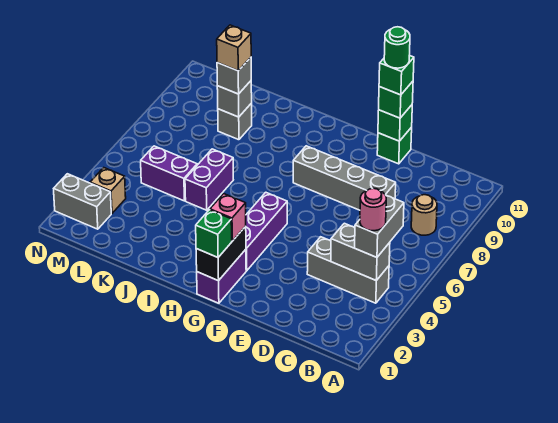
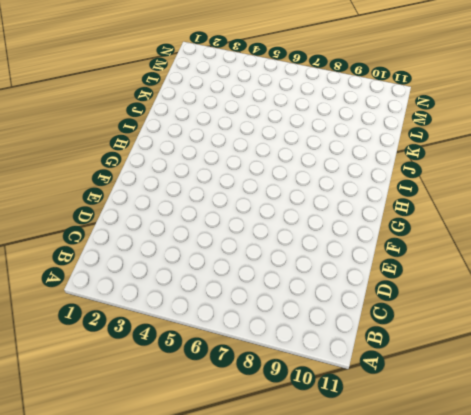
none -> grey brick B4:D4 level 1
none -> tan round brick B8 level 1
none -> grey brick D8:G8 level 1

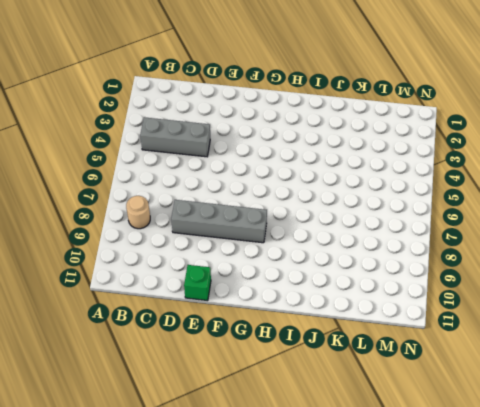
none -> purple brick G1:G2 level 1
none -> purple brick G3:G5 level 1
none -> purple brick J5:J6 level 1

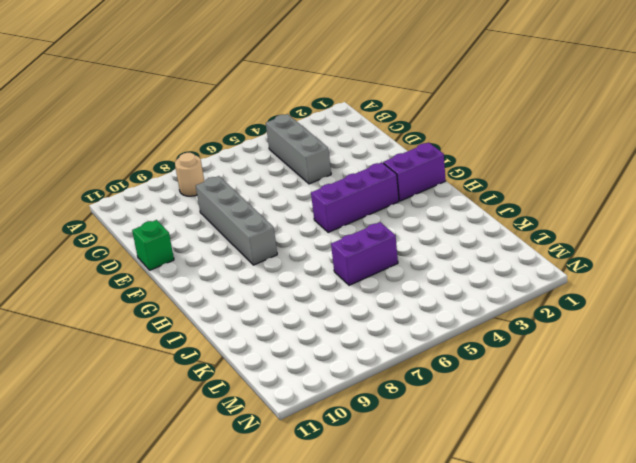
none -> purple brick K5:L5 level 1
none -> grey brick K9 level 1
none -> grey brick M2:N2 level 1

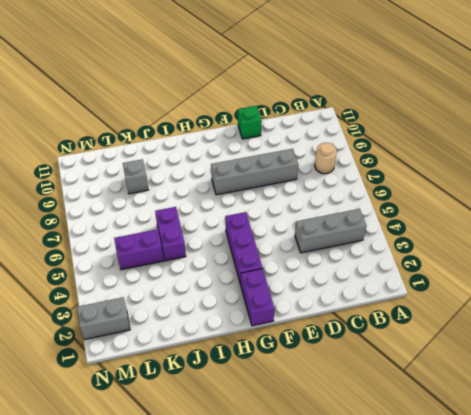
none -> tan brick M3 level 1
none -> grey brick B4:C4 level 2
none -> green brick E11 level 2

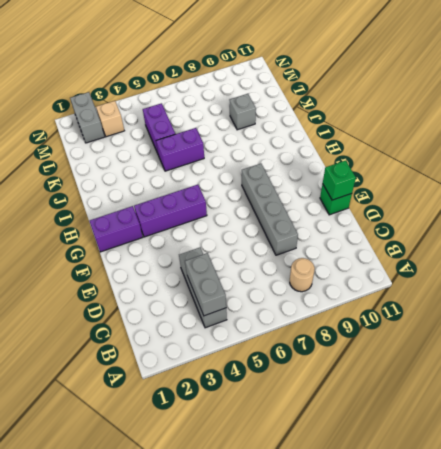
none -> black brick G1:G2 level 2
none -> grey brick K9 level 2
none -> grey brick B4:B5 level 3

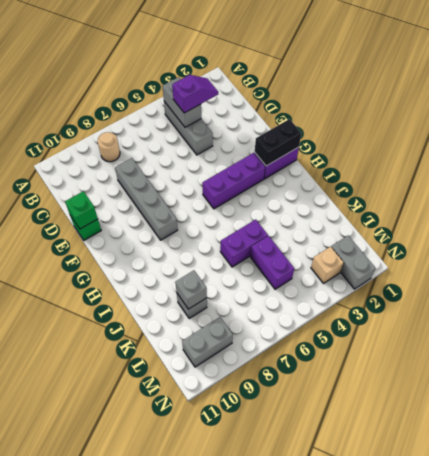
purple slope C3:C4 level 3 top 4 -> none
grey brick M9:M10 level 1 -> grey brick B4:B5 level 3
none -> green brick E11 level 3
none -> green brick G1 level 3
none -> pink brick G2 level 3

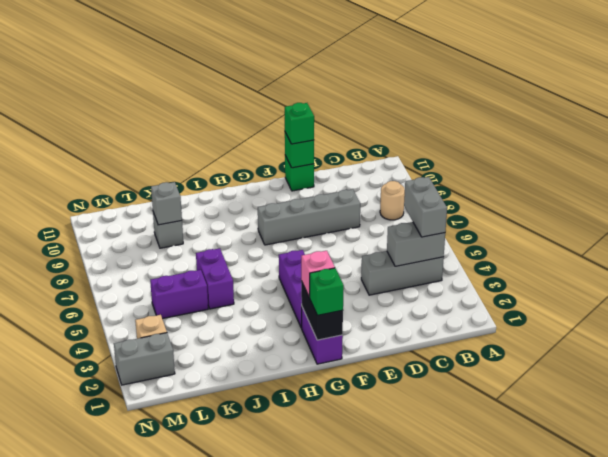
none -> grey brick K9 level 3
none -> pink round brick B4 level 4
none -> green brick E11 level 4

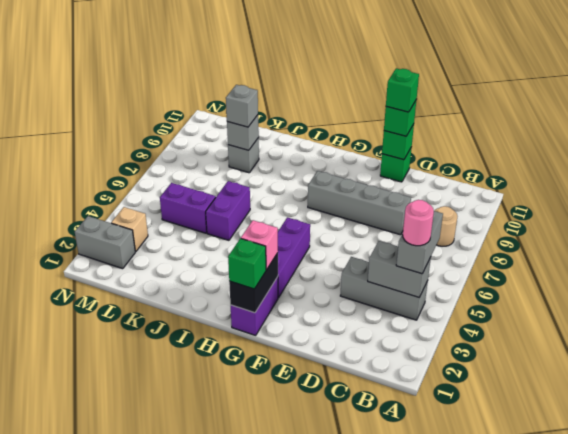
none -> tan brick K9 level 4
none -> green round brick E11 level 5

